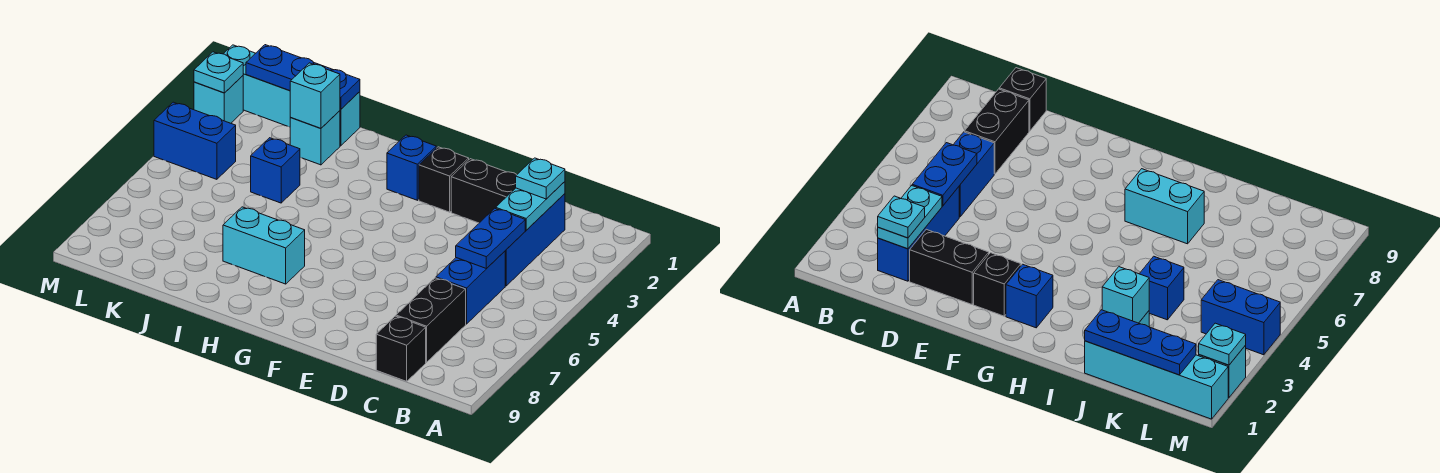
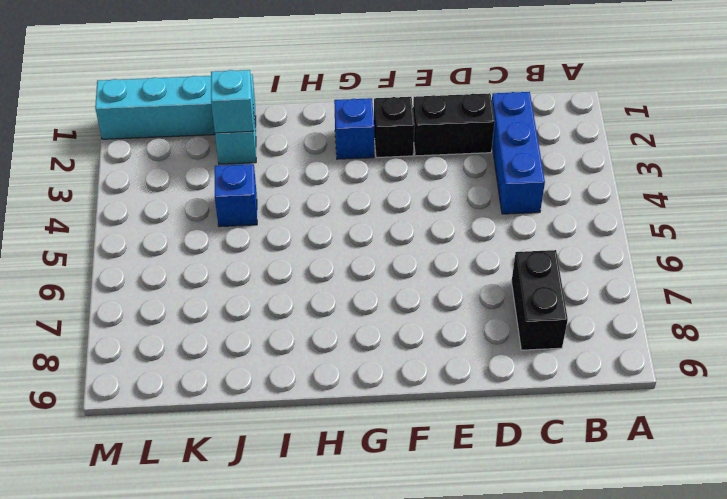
none -> blue brick C5:C6 level 1
none -> black brick C9 level 1
none -> cyan brick H7:I7 level 1

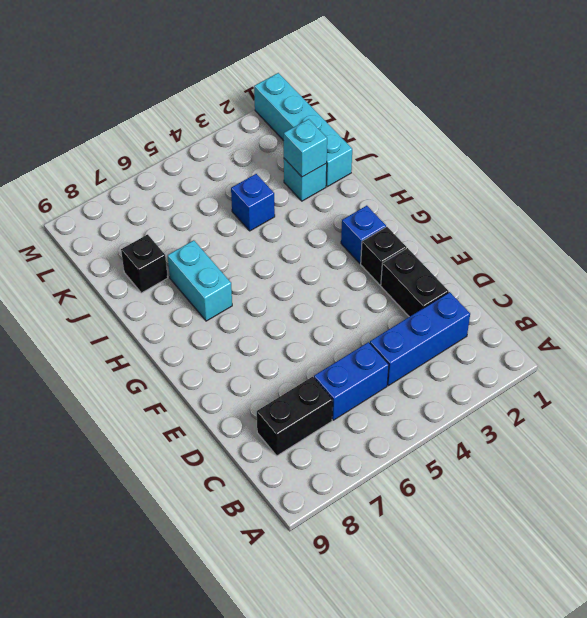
black brick J8 level 1 -> black brick C9 level 1
none -> blue brick L4:M4 level 1
none -> cyan brick M2 level 1
none -> cyan plate C2:C3 level 2

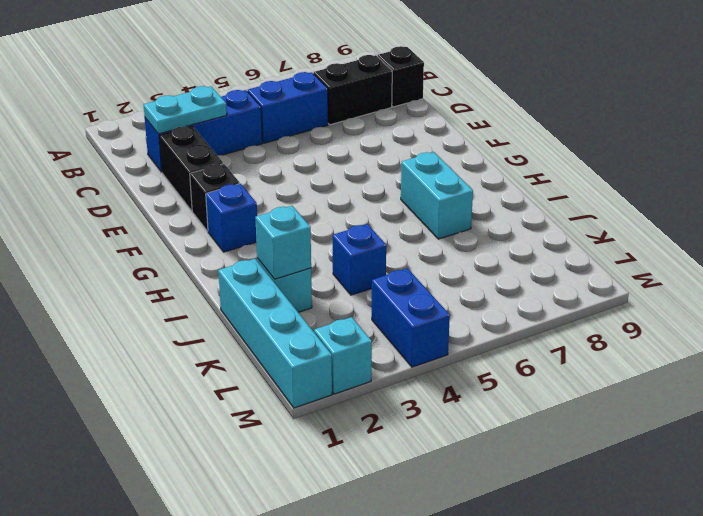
none -> blue plate C4:C5 level 2
none -> blue plate J1:L1 level 2
none -> cyan plate M2 level 2

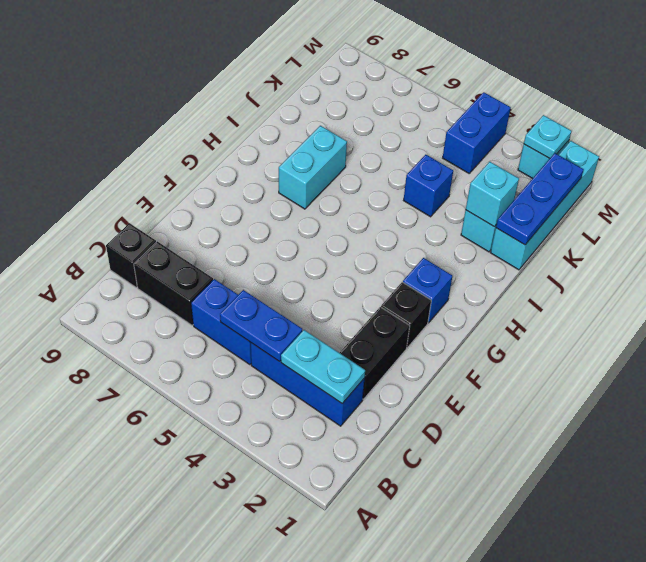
none -> cyan plate C2 level 3

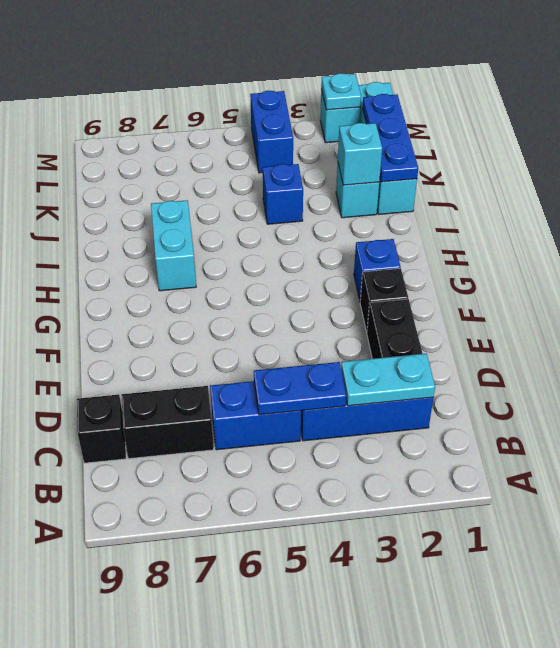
none -> cyan plate C2 level 3

